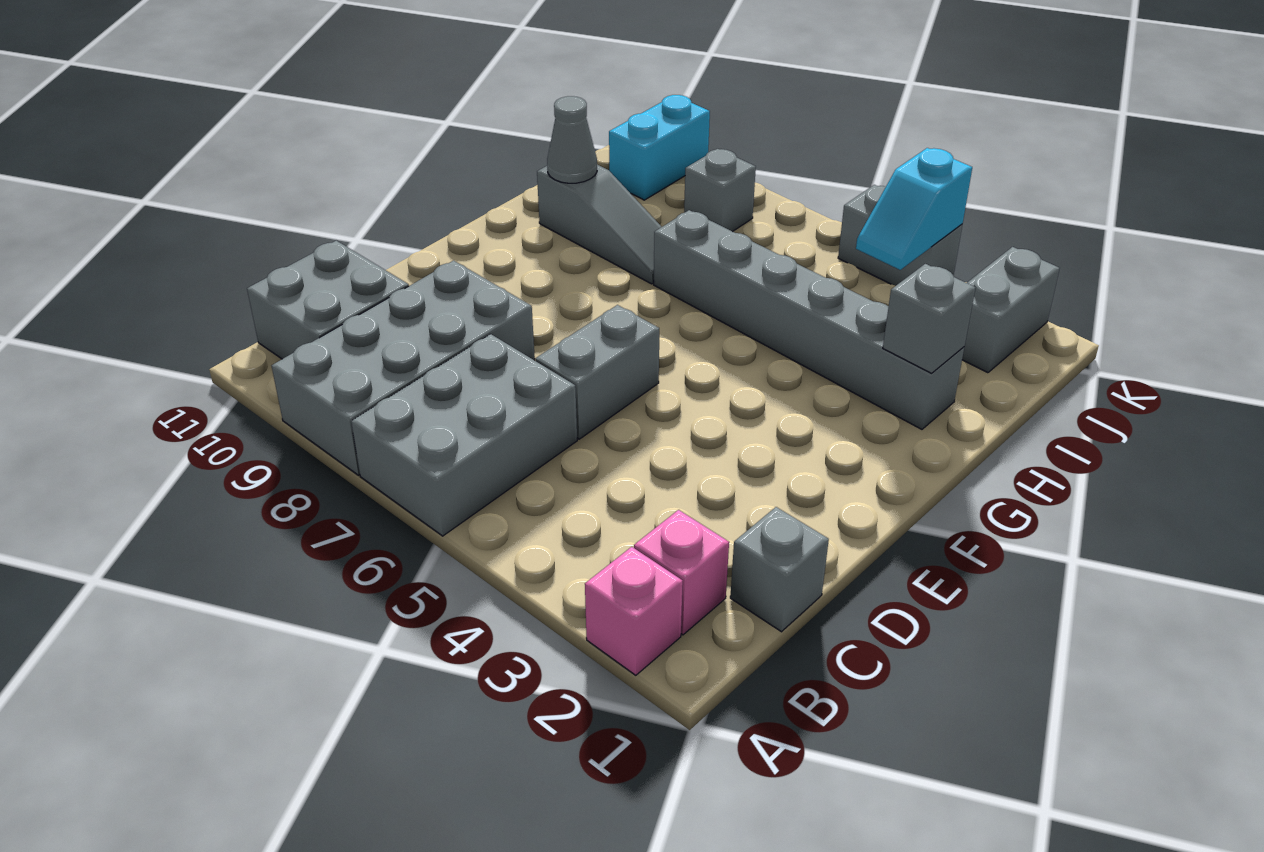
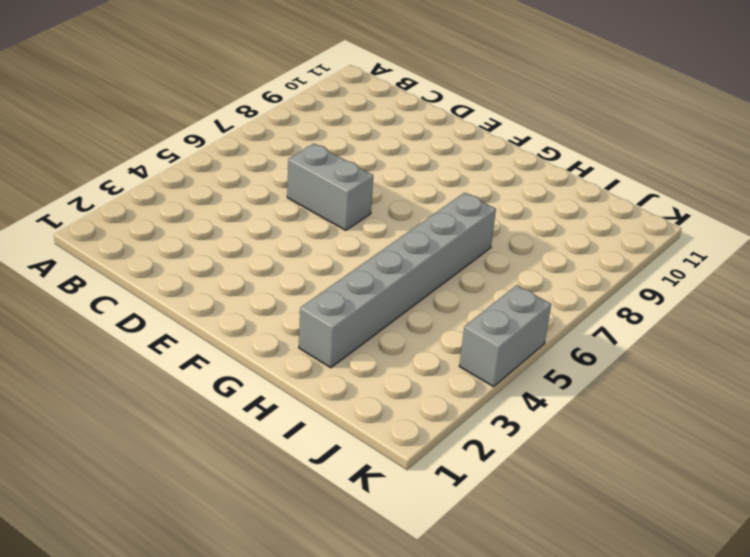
none -> pink brick A2 level 1
none -> grey brick A6:C7 level 1
none -> grey brick A8:D9 level 1

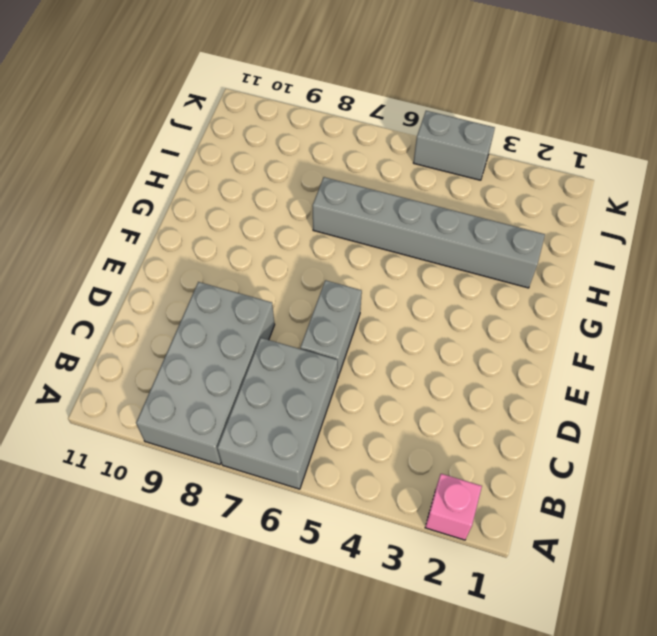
none -> pink brick B2 level 1
none -> grey brick B10:C11 level 1
none -> grey brick C1 level 1

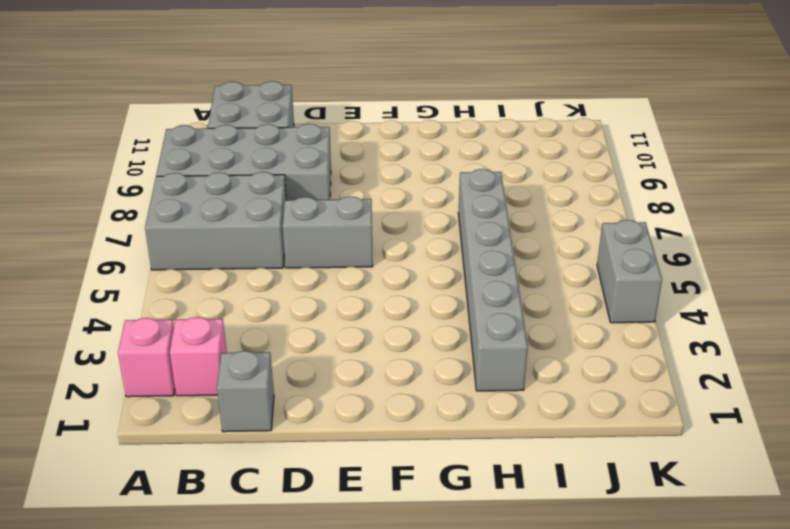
none -> grey slope H8:H10 level 1 top 10
none -> grey brick J2:K2 level 1
none -> grey brick J8 level 1

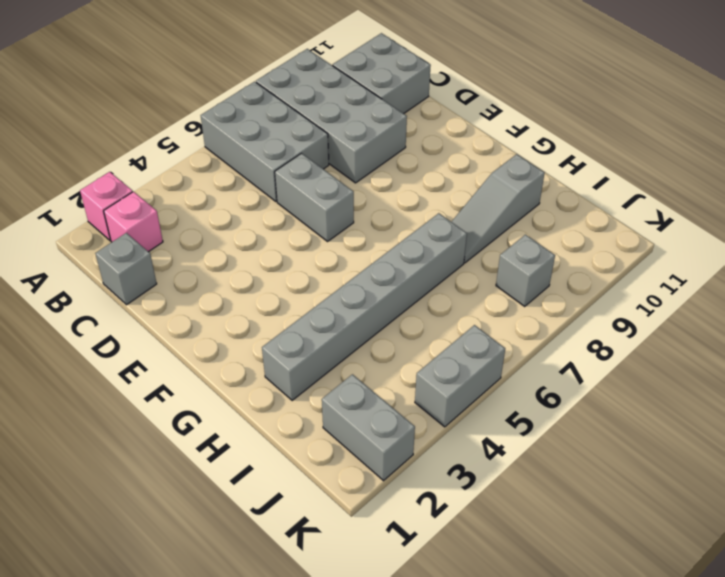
none -> cyan brick J10:K10 level 1
none -> grey brick H2 level 2
none -> grey cone H10 level 2

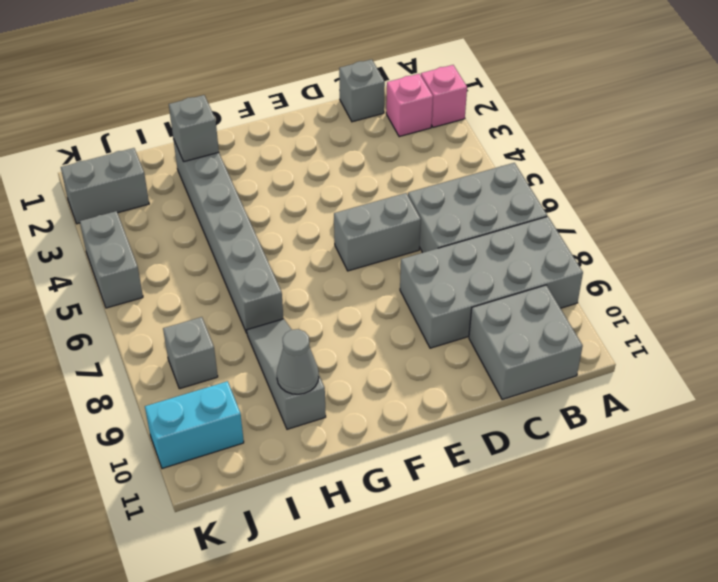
none -> cyan slope J4:K4 level 2 top K

